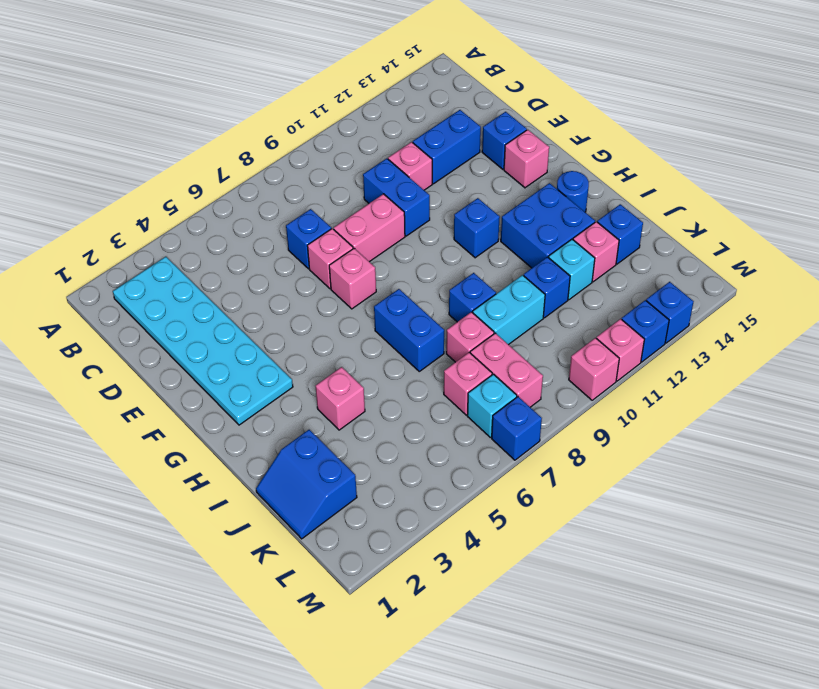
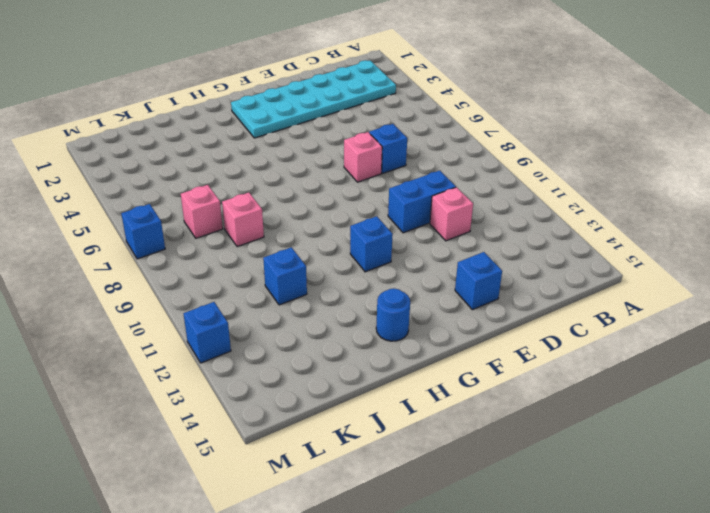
none -> blue brick D12:D13 level 1
none -> pink brick E8:E9 level 1
none -> pink brick F7 level 1
none -> pink brick F14 level 1

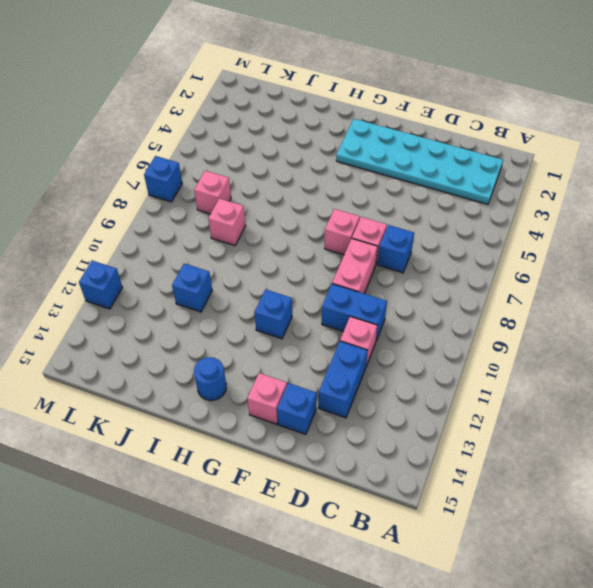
none -> blue brick H7:I7 level 1
none -> blue brick H12:I13 level 1
none -> pink brick I4 level 1
none -> blue brick I9 level 1

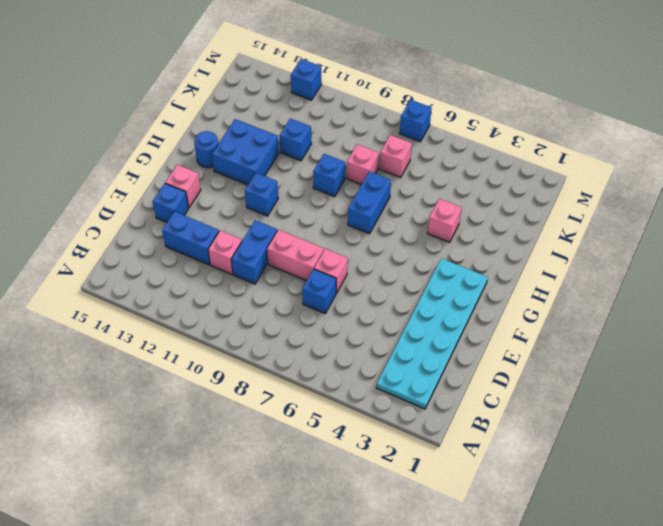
none -> pink brick F7 level 1
none -> blue slope J1:K2 level 1 top 2
none -> cyan brick J9:J10 level 1
none -> cyan brick J12 level 1

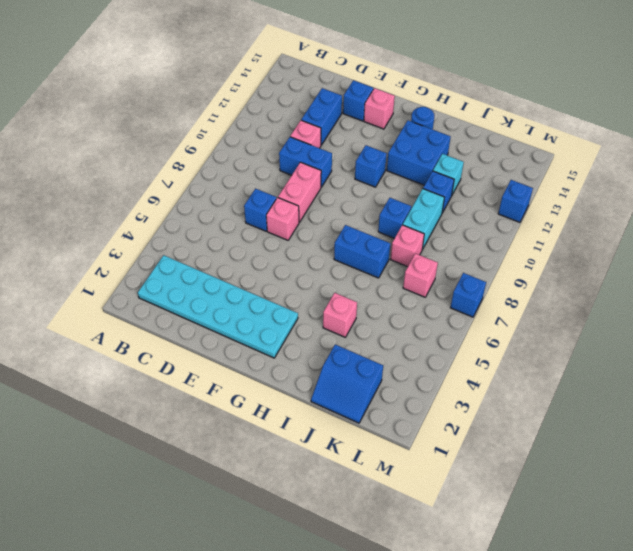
none -> pink brick F7 level 1
none -> pink brick J13 level 1
none -> blue brick J14 level 1
none -> pink brick K8:L8 level 1

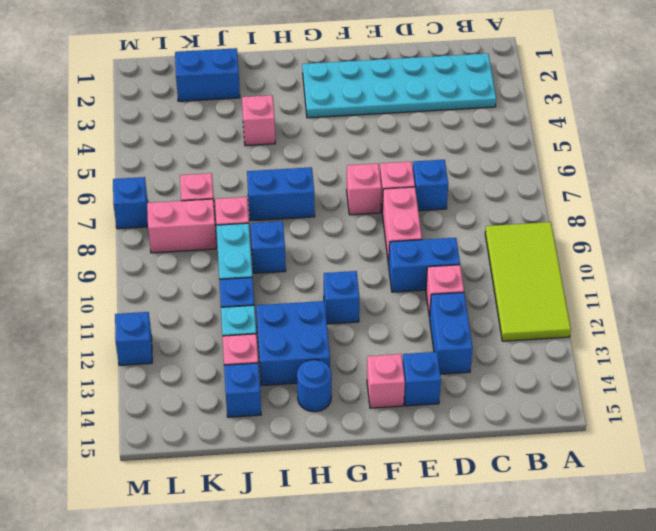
lime tile A9:B12 level 1 -> none
none -> cyan brick L7 level 1
none -> pink brick M10 level 1
none -> pink brick M11 level 1
none -> blue brick M13 level 1

